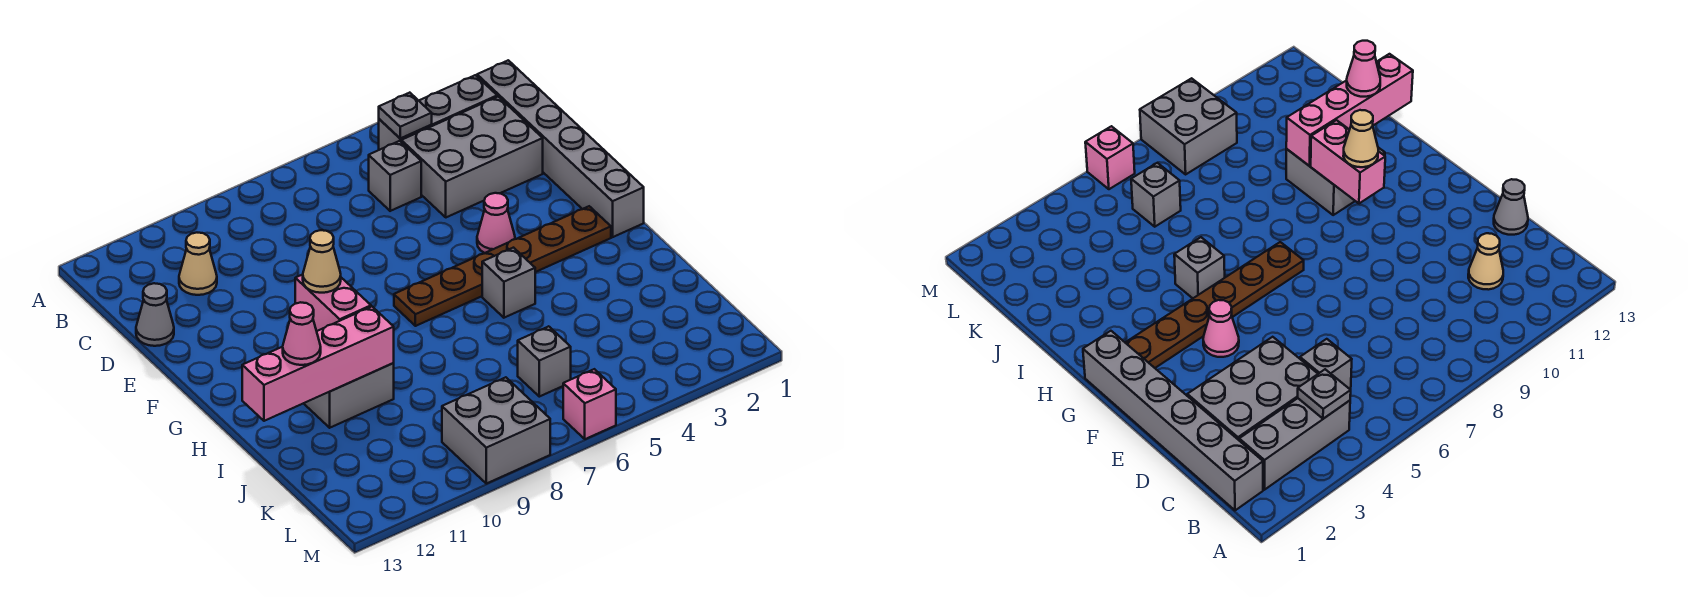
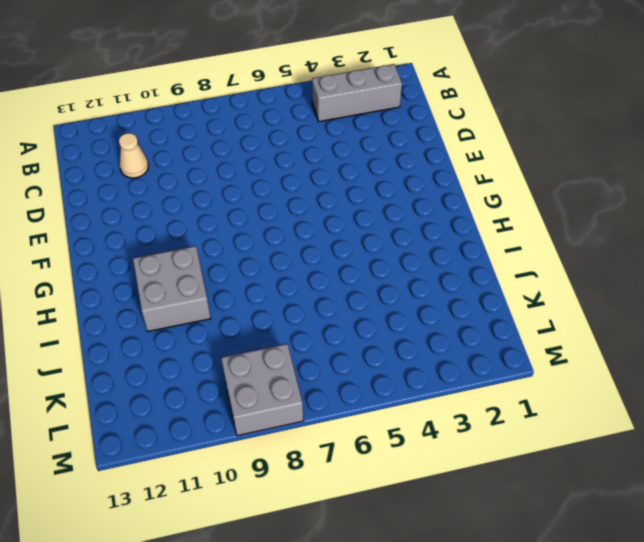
none -> grey brick B1:G1 level 1
none -> grey brick C2:D4 level 1
none -> grey brick C5 level 1

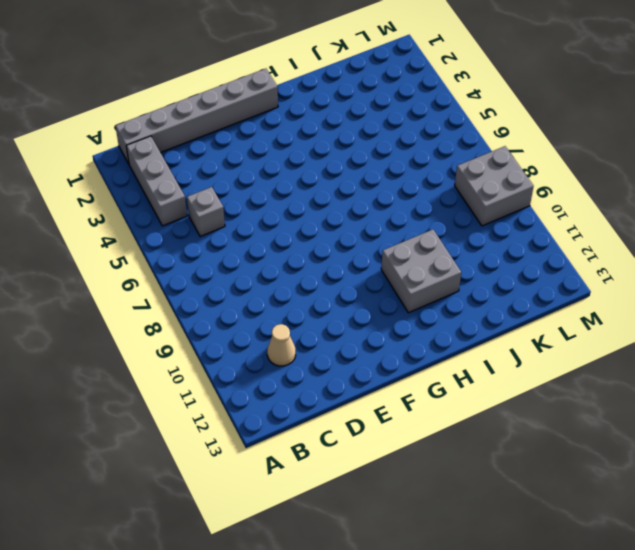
none -> grey brick C2:D4 level 1
none -> grey cone D13 level 1
none -> pink cone F4 level 1

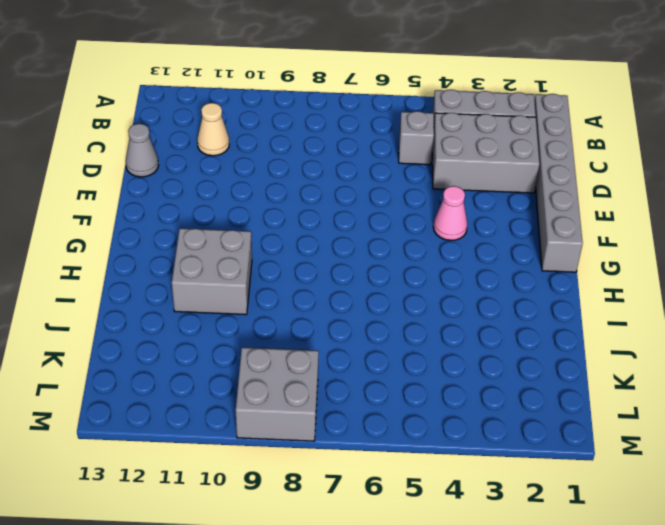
none -> brown plate G2:G7 level 1
none -> grey brick H5 level 1
none -> grey brick K6 level 1

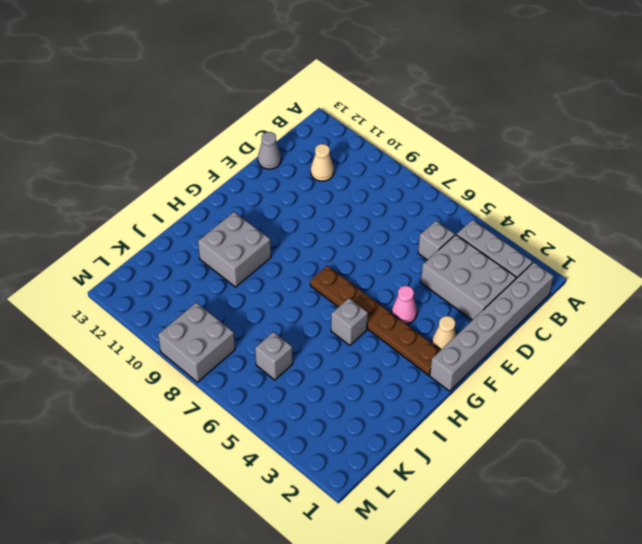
tan cone F2 level 1 -> tan cone G10 level 3
none -> pink brick M6 level 1
none -> grey plate B4 level 2
none -> pink brick G10:H10 level 2

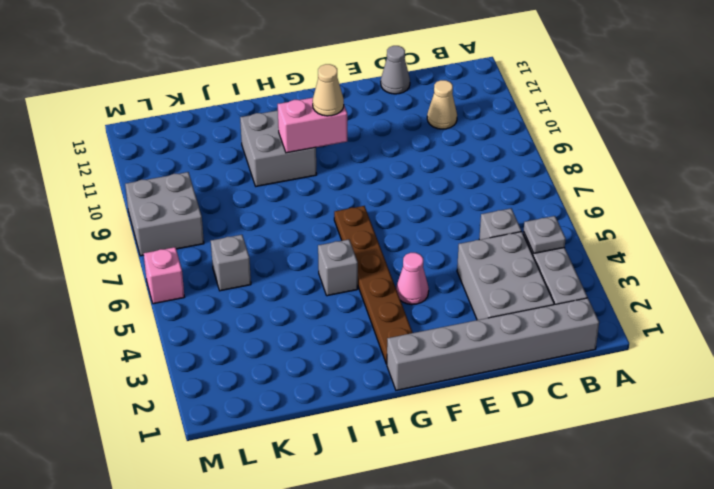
none -> pink brick I10:I13 level 2
none -> pink cone I12 level 3

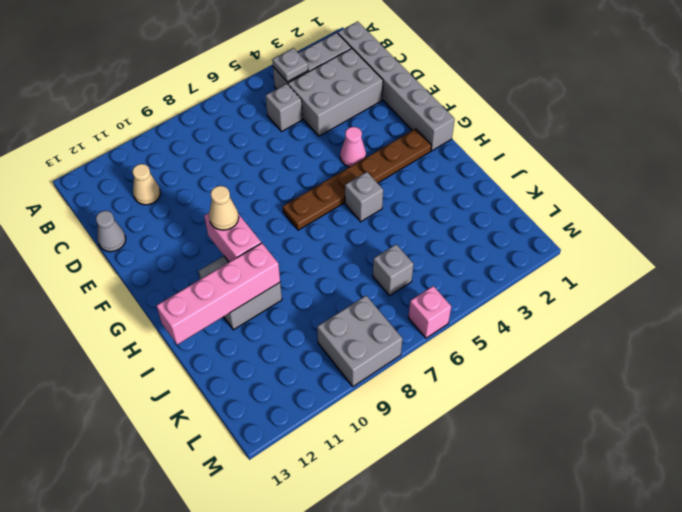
none -> pink cone I12 level 3

